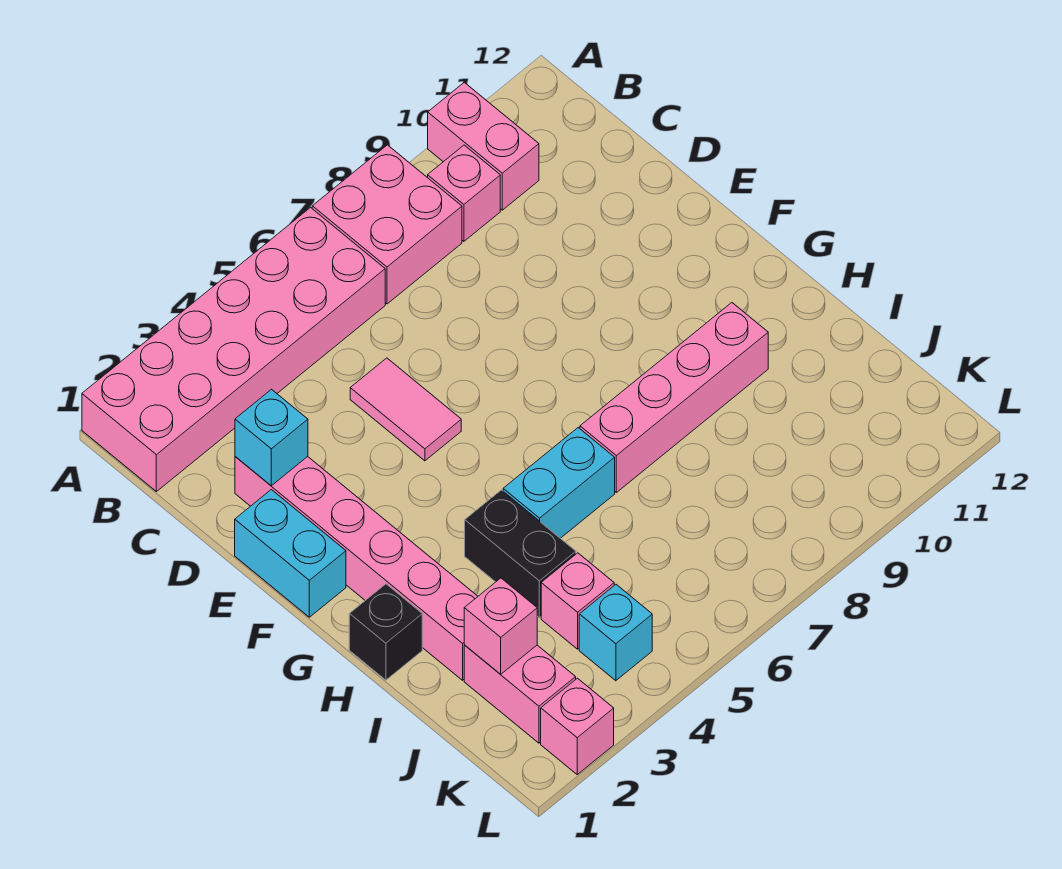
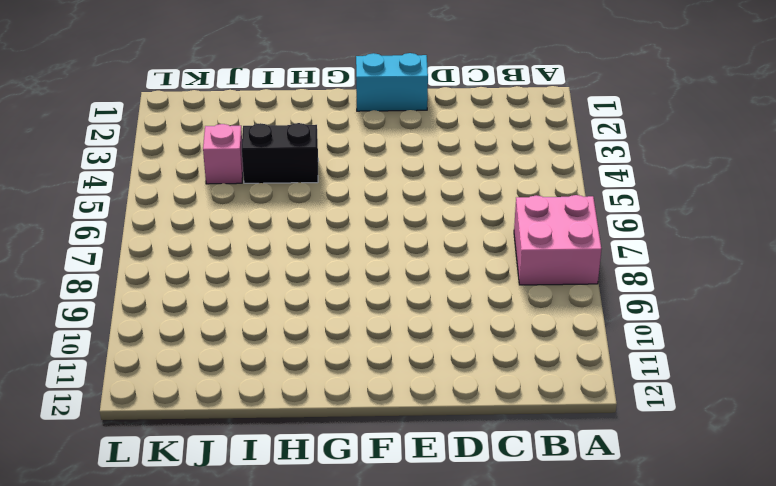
none -> pink brick A1:B6 level 1
none -> pink brick A10:B10 level 1
none -> pink brick B9 level 1

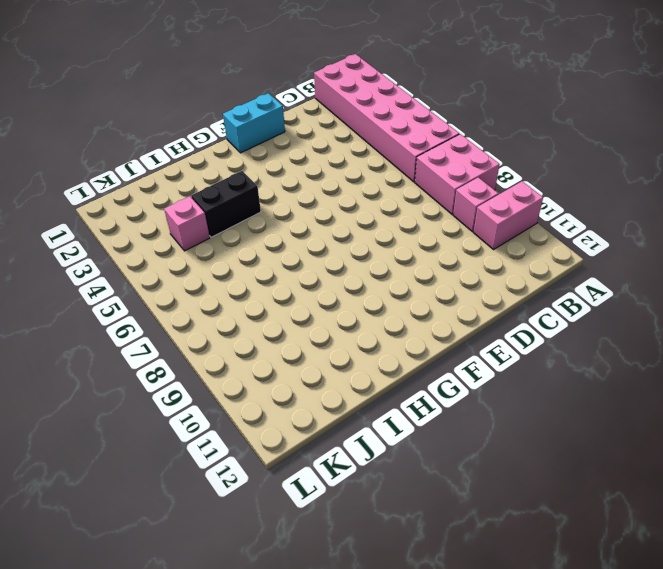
none -> pink brick D2:I2 level 1
none -> pink tile D5:E5 level 1
none -> black brick H1 level 1

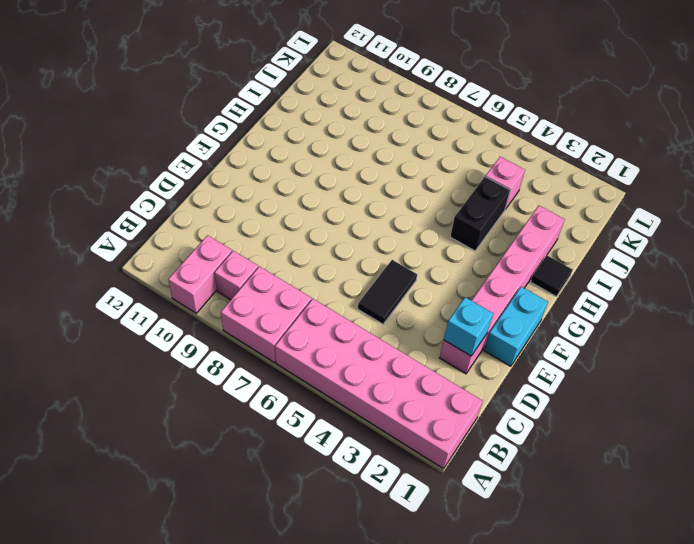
black tile D5:E5 level 1 -> pink tile D5:E5 level 1
black tile H1 level 1 -> black brick H1 level 1
none -> cyan brick H5:H6 level 1
none -> pink brick H7:H10 level 1
none -> pink brick J2:K2 level 1

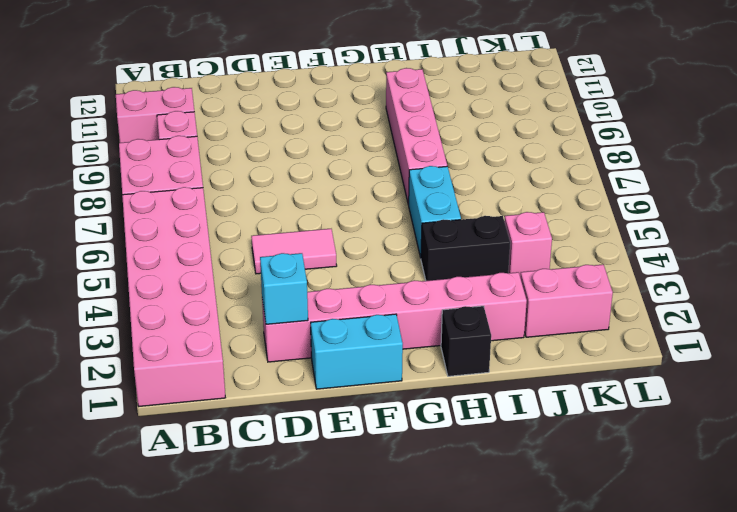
none -> cyan brick K4 level 1
none -> pink brick L2 level 1
none -> pink brick J2 level 2

